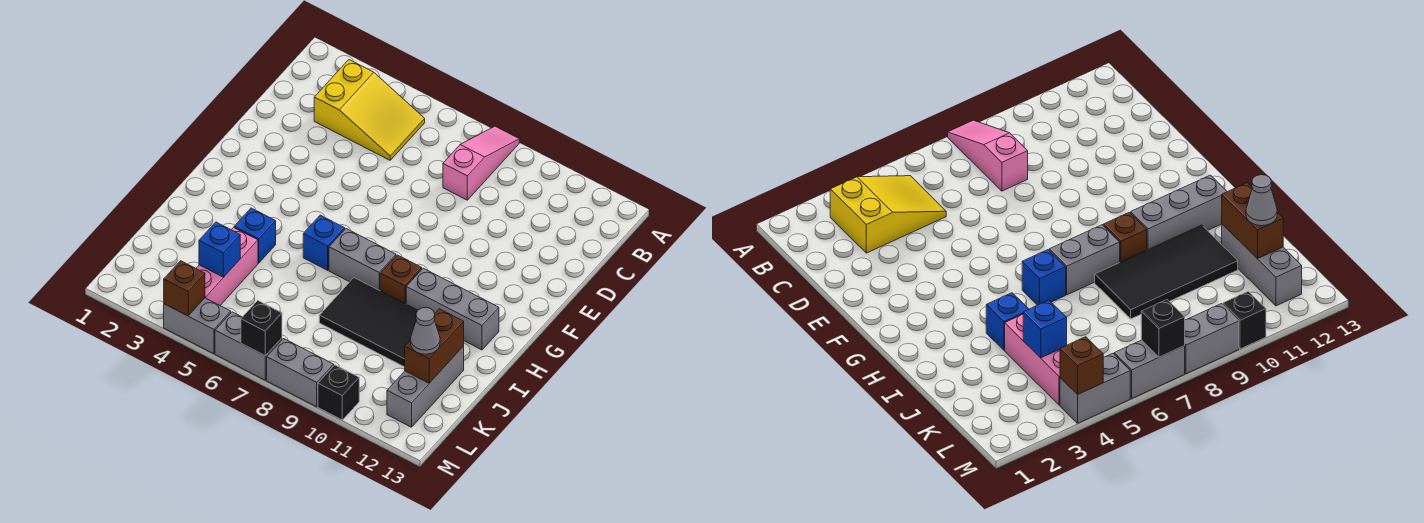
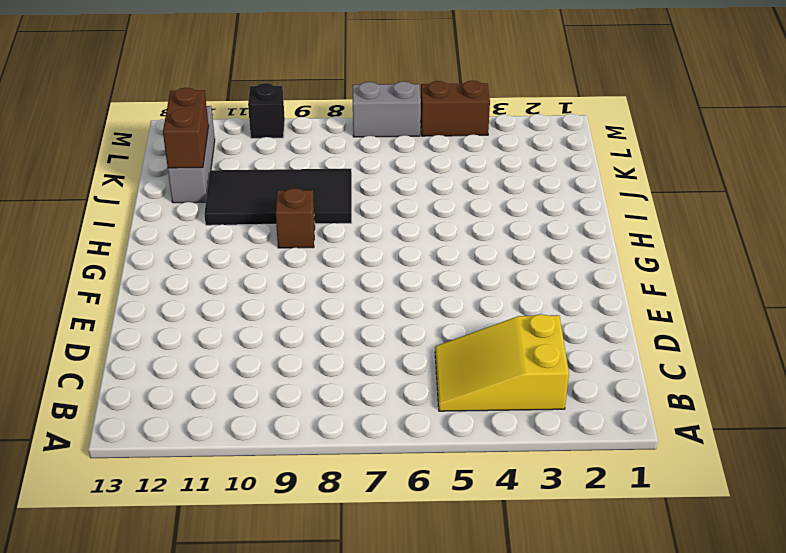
brown brick M4:M5 level 1 -> grey brick M4:M5 level 1
none -> pink slope A8:C8 level 1 top C
none -> blue brick H6 level 1
none -> grey brick H7:H8 level 1

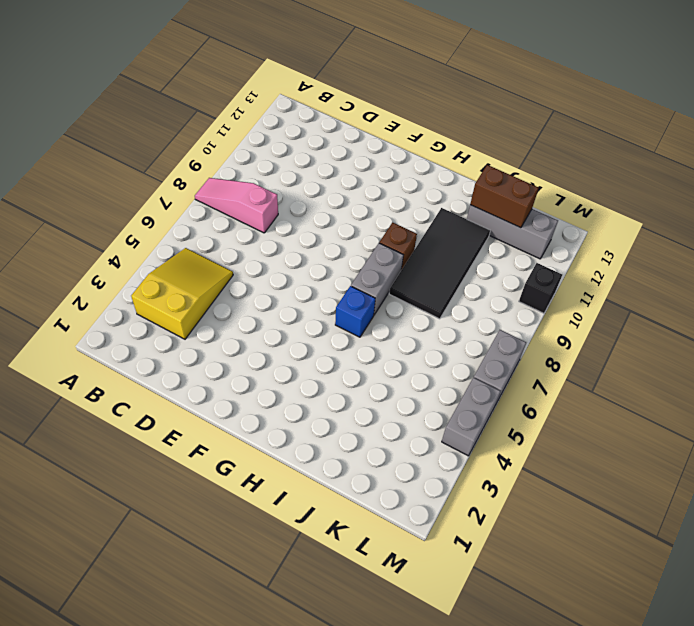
none -> grey brick H10:H12 level 1
none -> blue brick I4 level 1
none -> pink brick J4:L4 level 1

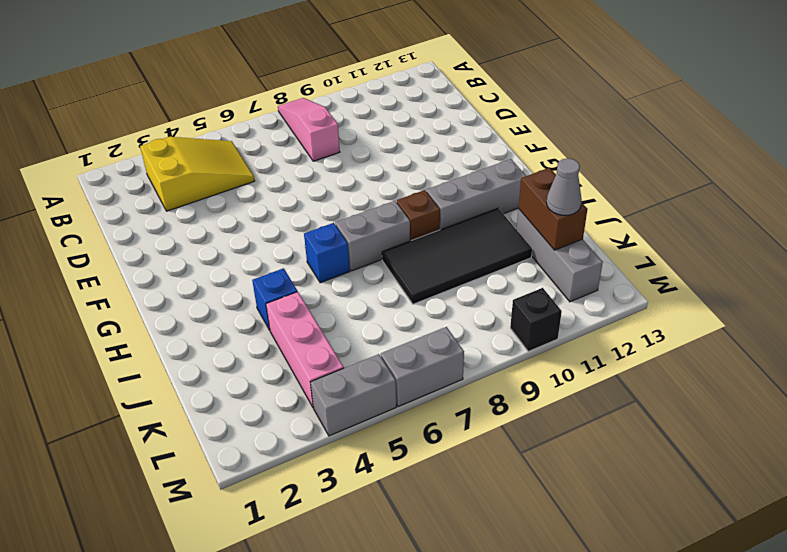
none -> grey brick M8:M9 level 1
none -> blue brick K4 level 2
none -> brown brick M4 level 2

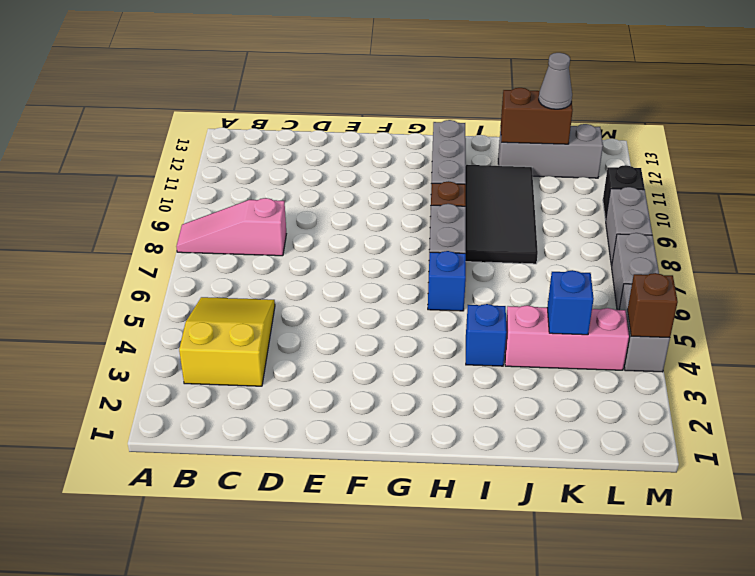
none -> black brick M7 level 2

